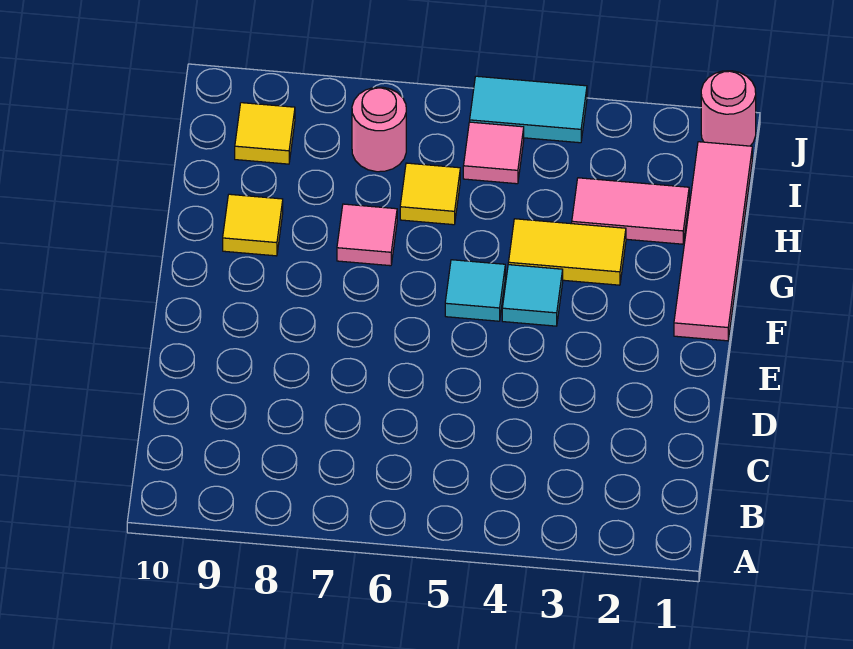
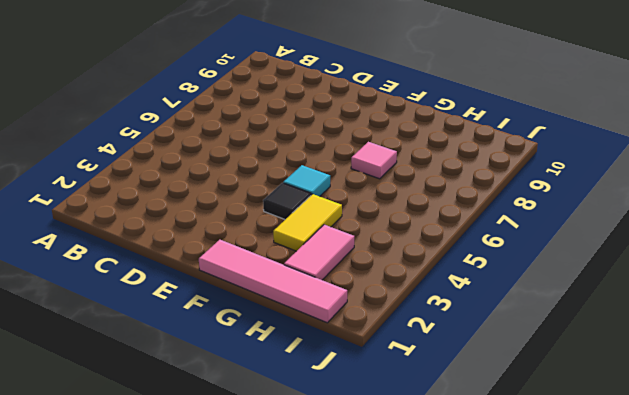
black tile F4 level 1 -> cyan tile F4 level 1
none -> yellow tile G9 level 1
none -> yellow tile H6 level 1
none -> pink tile I5 level 1

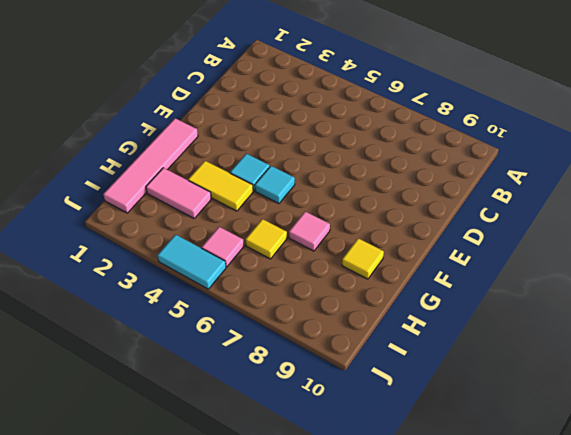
none -> pink round brick I7 level 1
none -> yellow tile I9 level 1
none -> pink round brick J1 level 1

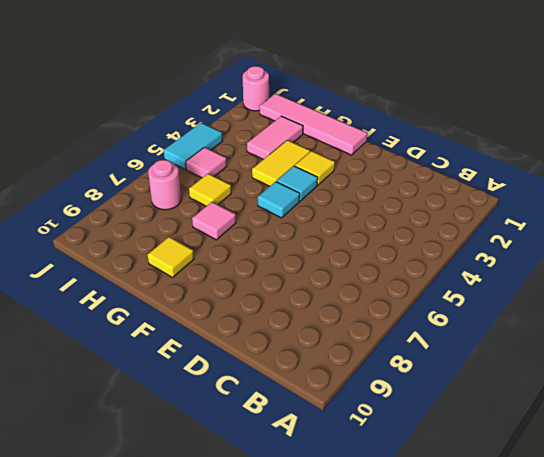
yellow tile F3 level 1 -> yellow tile I9 level 1

